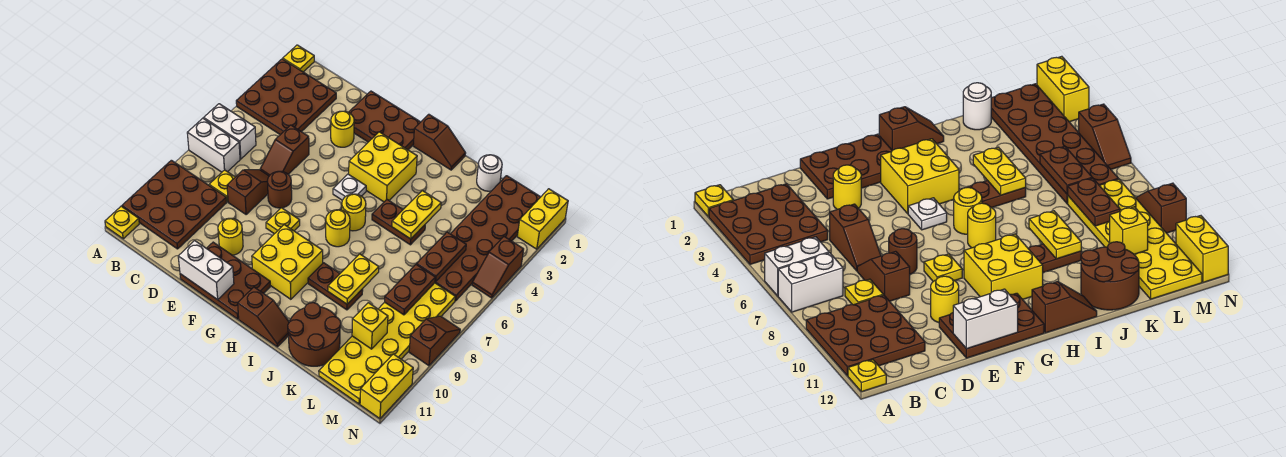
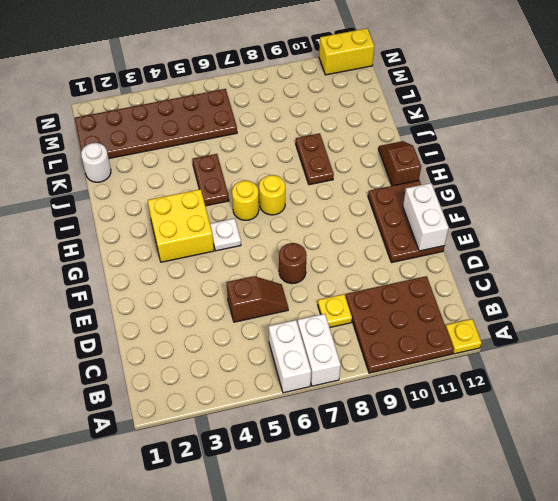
none -> yellow plate A1 level 1
none -> brown plate A2:C4 level 1
none -> brown slope D7:D8 level 1 top 8
none -> brown plate E1:G2 level 1

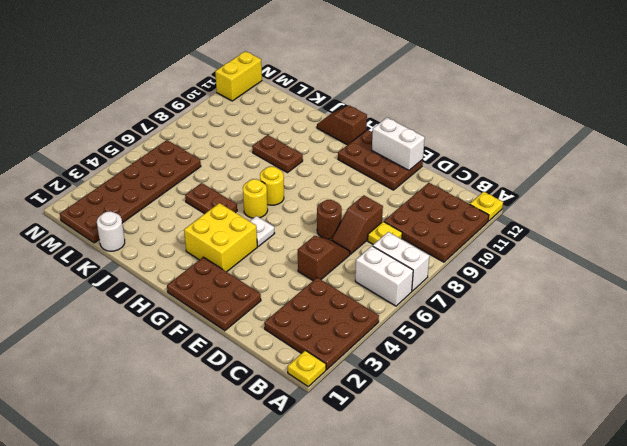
none -> yellow round brick E3 level 1
none -> yellow round brick E10 level 1
none -> yellow plate F8 level 1
none -> yellow brick G9:H10 level 1

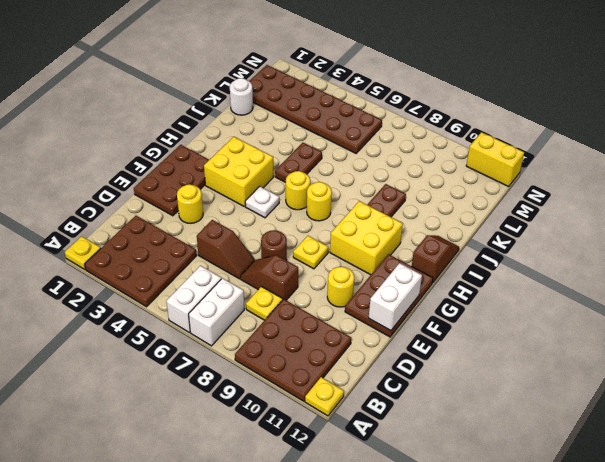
none -> brown slope H1:I1 level 1 top H
none -> brown round brick J11:K12 level 1
none -> yellow plate L7:M12 level 1
none -> yellow brick N1:N2 level 1

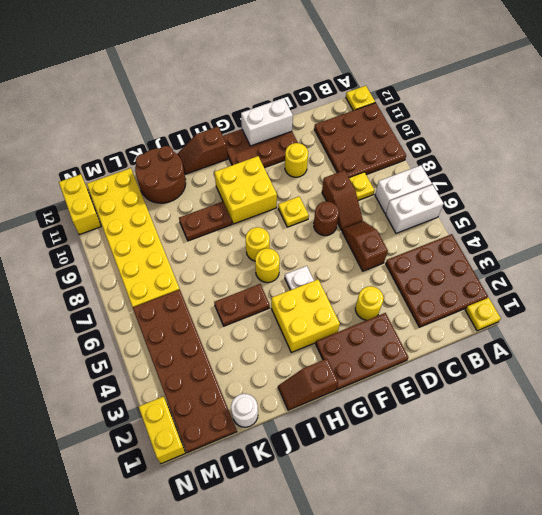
none -> brown slope N4:N5 level 1 top 4
none -> brown slope N8:N9 level 1 top 9
none -> yellow plate J4:J5 level 2
none -> yellow plate J8:J9 level 2

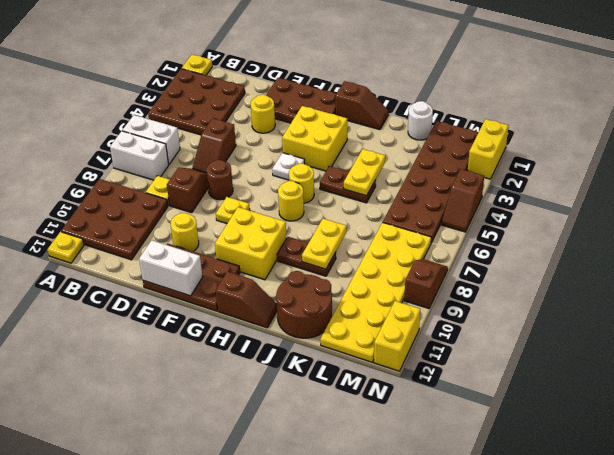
none -> brown plate L5:L6 level 2
none -> brown plate L7:L8 level 2
none -> yellow brick L10 level 2

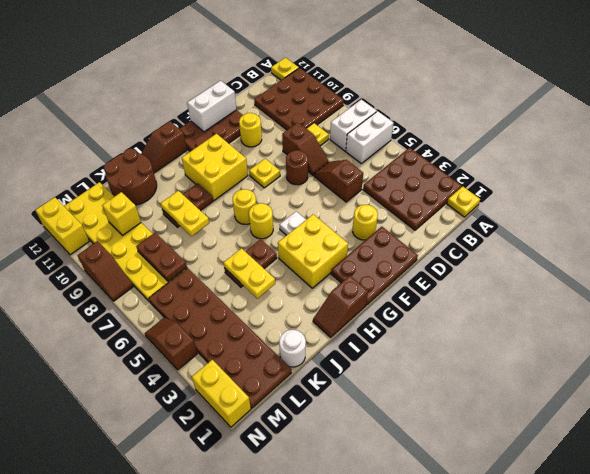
none -> brown plate L5:L6 level 2

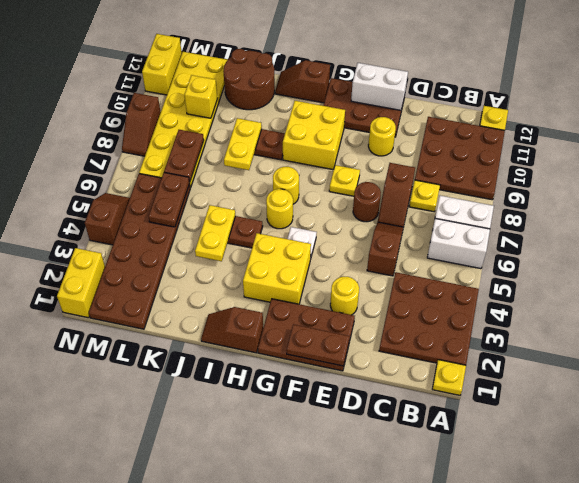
brown plate E1:F1 level 2 -> none
none -> white round brick K1 level 1

